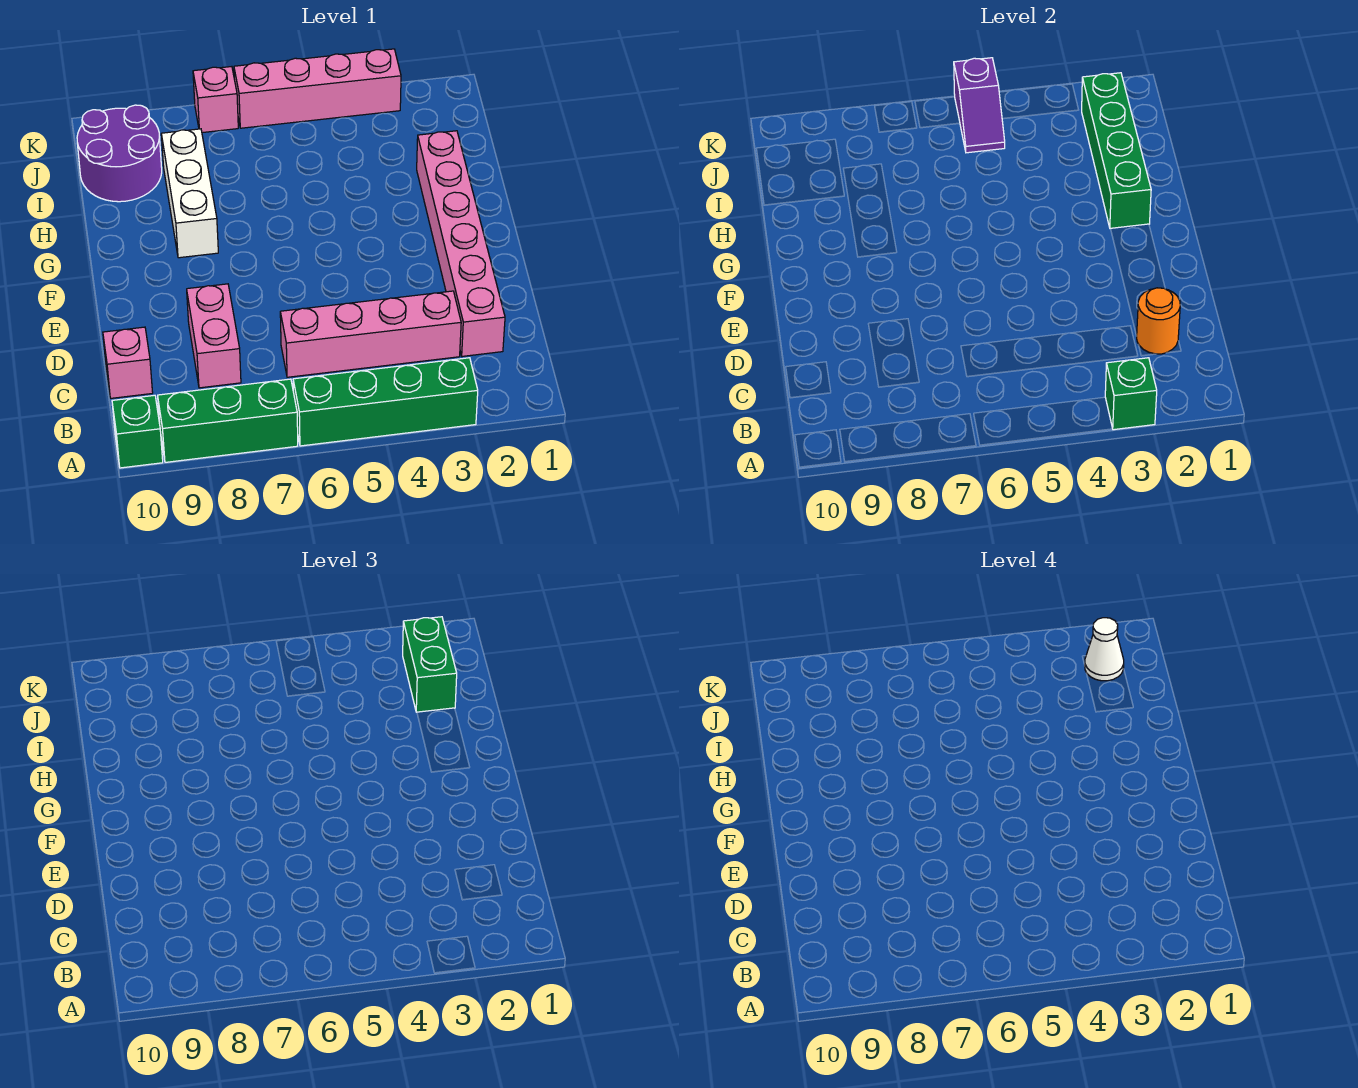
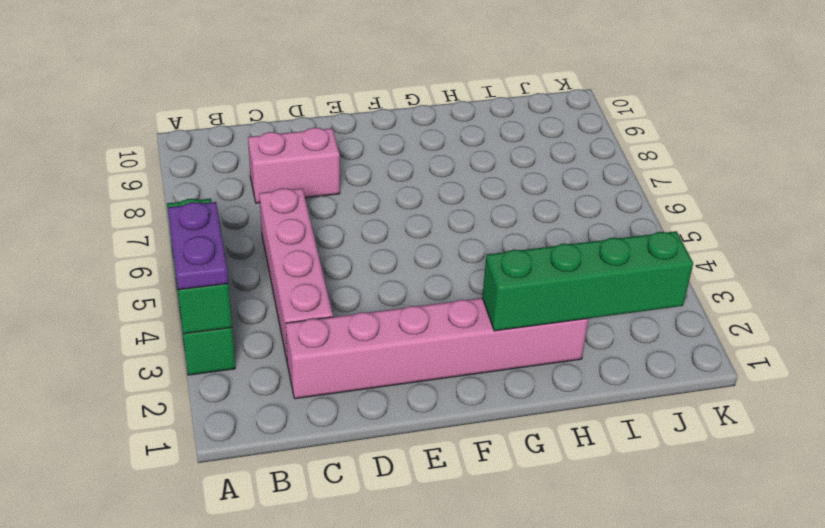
purple plate A3:A4 level 3 -> none
none -> green brick A7:A9 level 1
none -> green brick A10 level 1
none -> pink brick C10 level 1

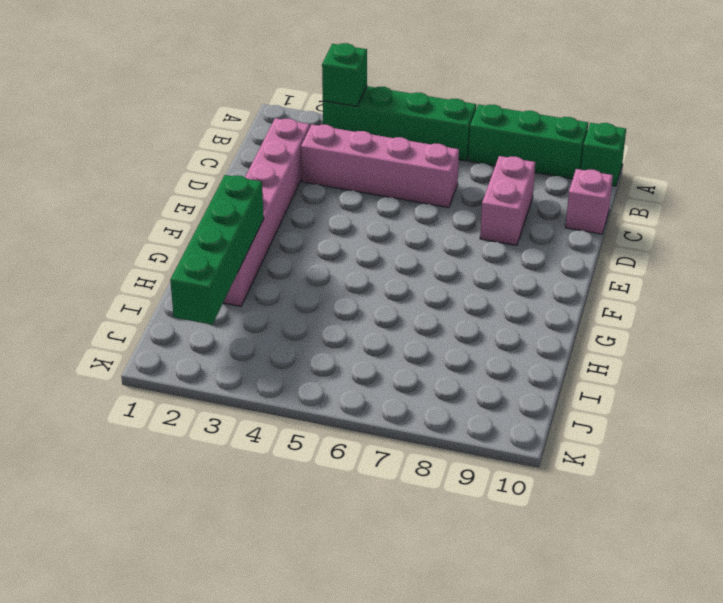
none -> white brick G8:I8 level 1
none -> purple round brick I9:J10 level 1
none -> pink brick K3:K6 level 1

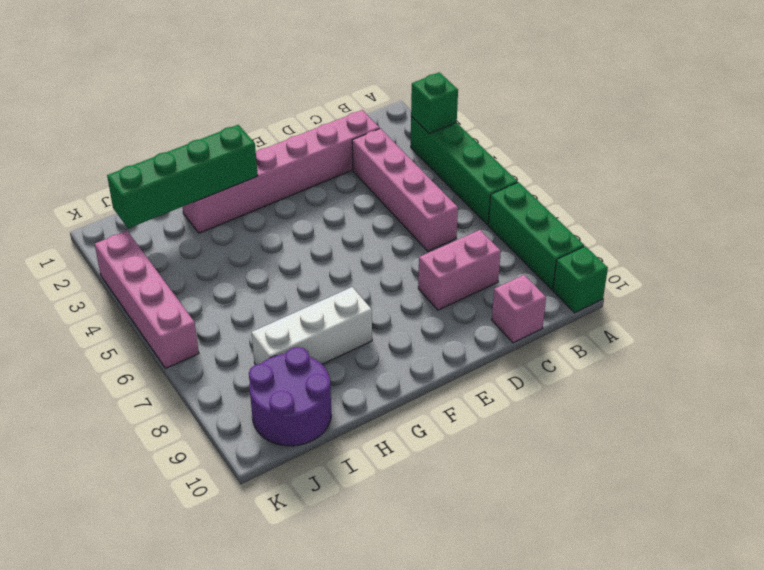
none -> pink brick K7 level 1
none -> orange round brick C2 level 2
none -> purple slope J5:K5 level 2 top K

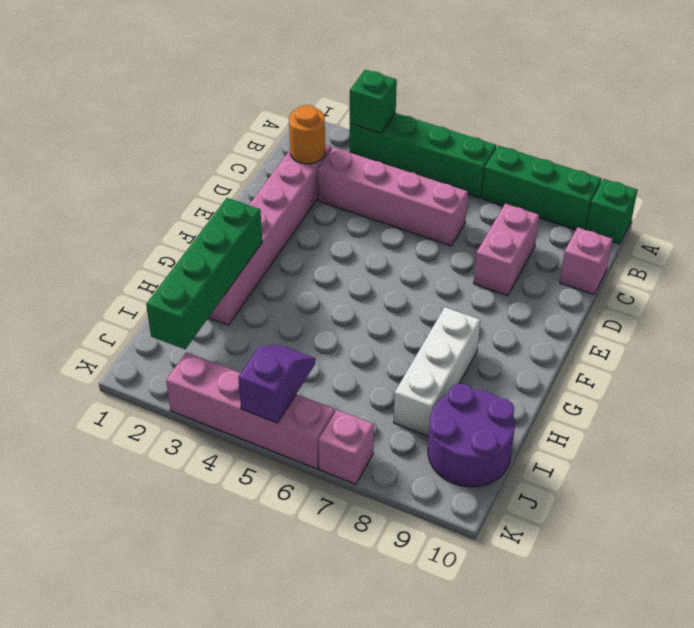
none -> green brick I2:J2 level 3
none -> white cone J2 level 4

